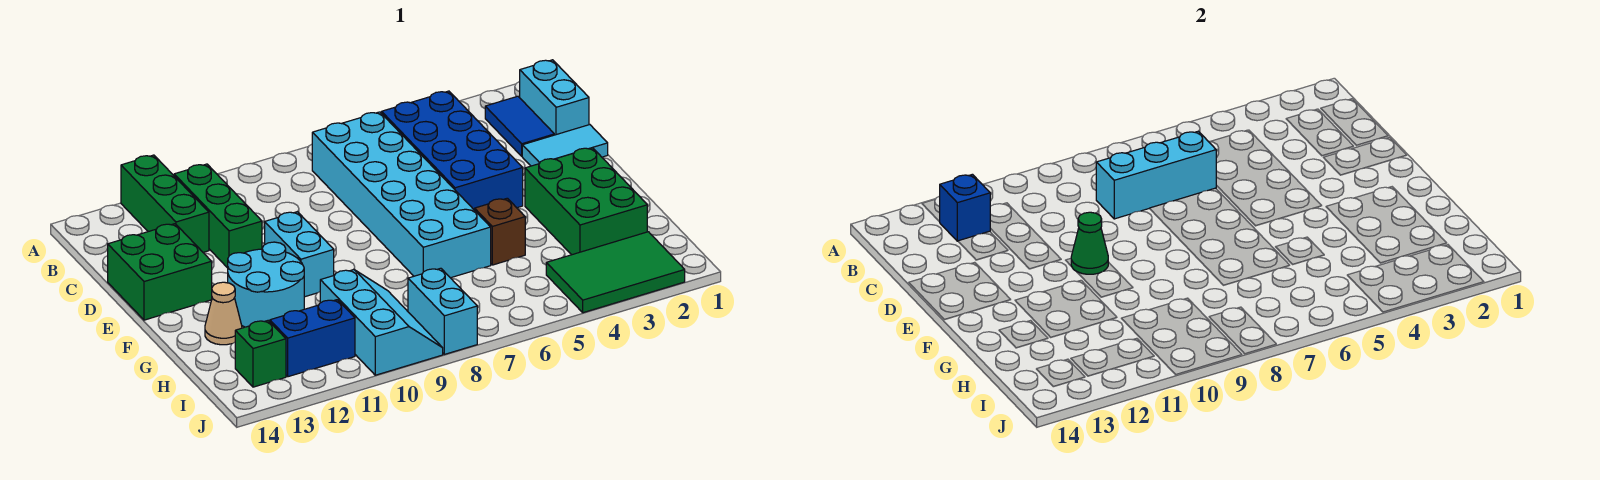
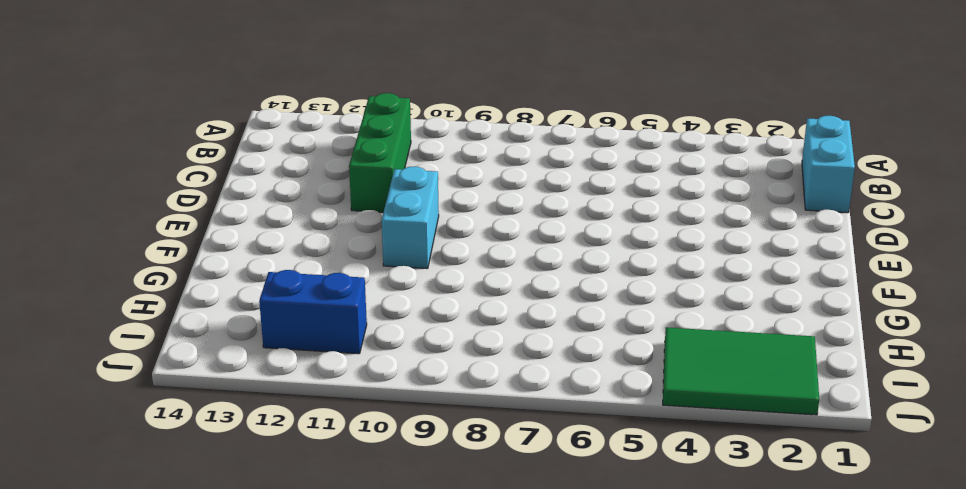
none -> green brick A12:C12 level 1
none -> blue tile B2:C2 level 1
none -> blue brick B4:E5 level 1

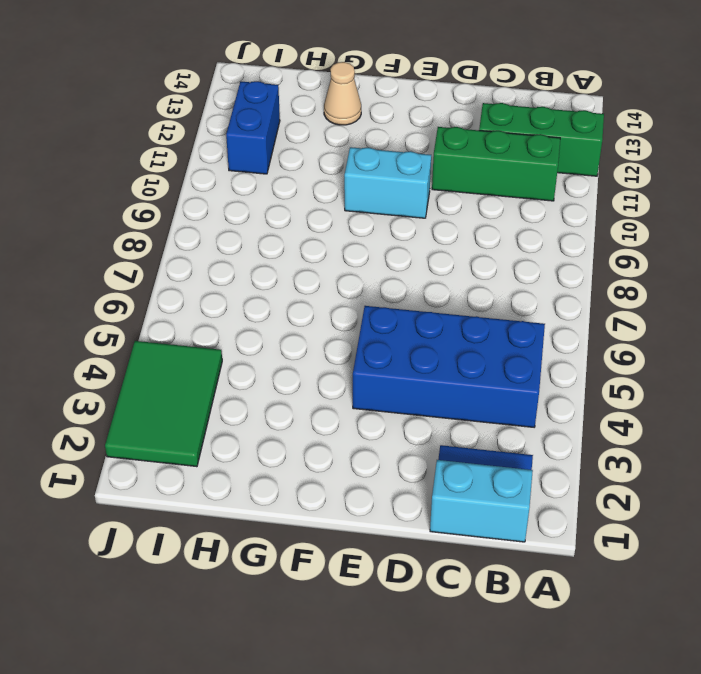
none -> cyan brick B6:G7 level 1
none -> cyan tile D1:D2 level 1
none -> green brick D13:E14 level 1

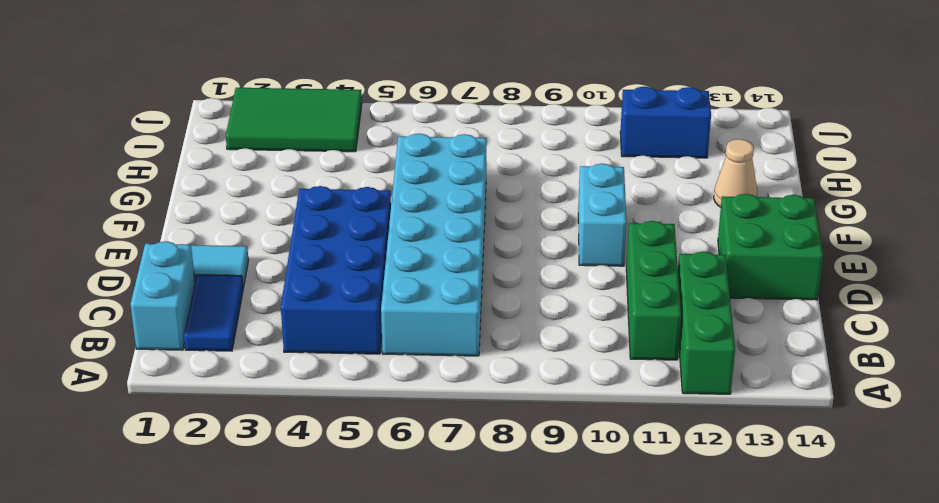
none -> green brick F2:H3 level 1
none -> cyan round brick F11:G12 level 1
none -> brown brick G5 level 1

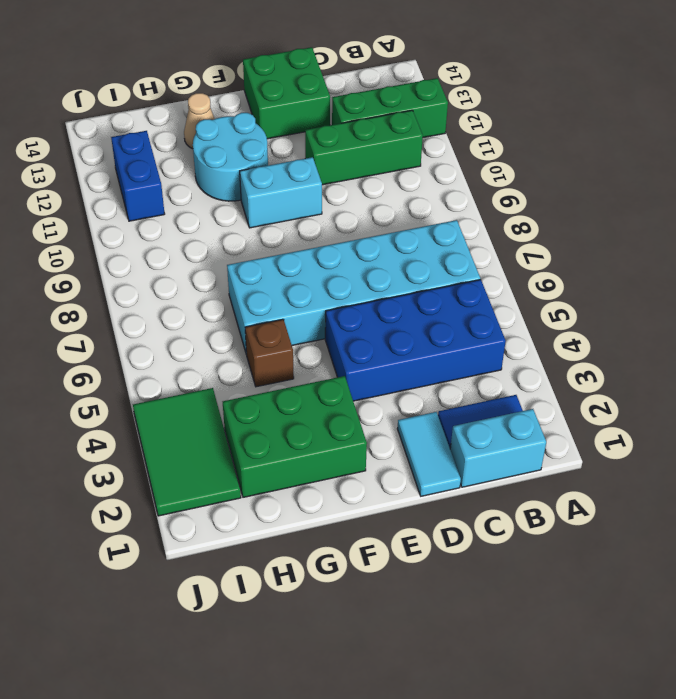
none -> cyan slope H9:J10 level 1 top 10
none -> cyan brick I8:J8 level 1
none -> green brick I13 level 1

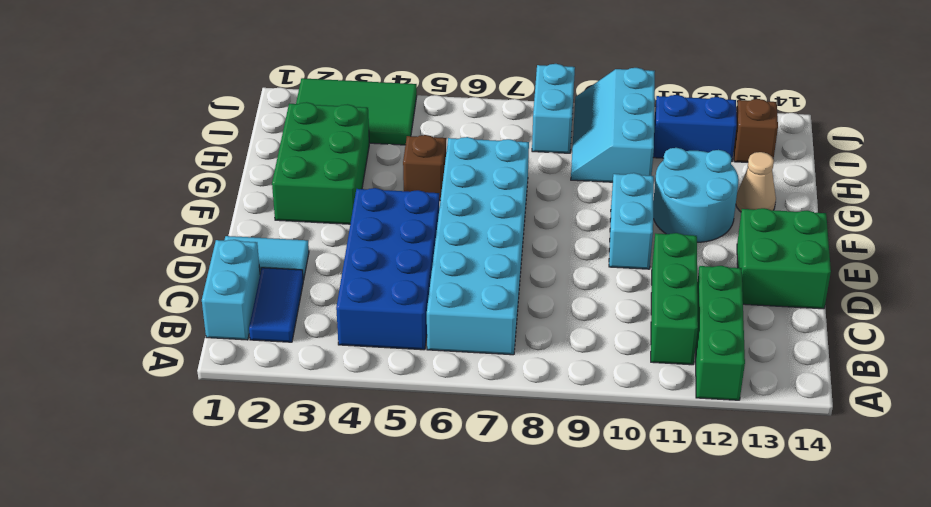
brown brick I13 level 1 -> green brick I13 level 1
none -> blue brick B12 level 2
none -> cyan brick C6:C8 level 2
none -> green cone E10 level 2

